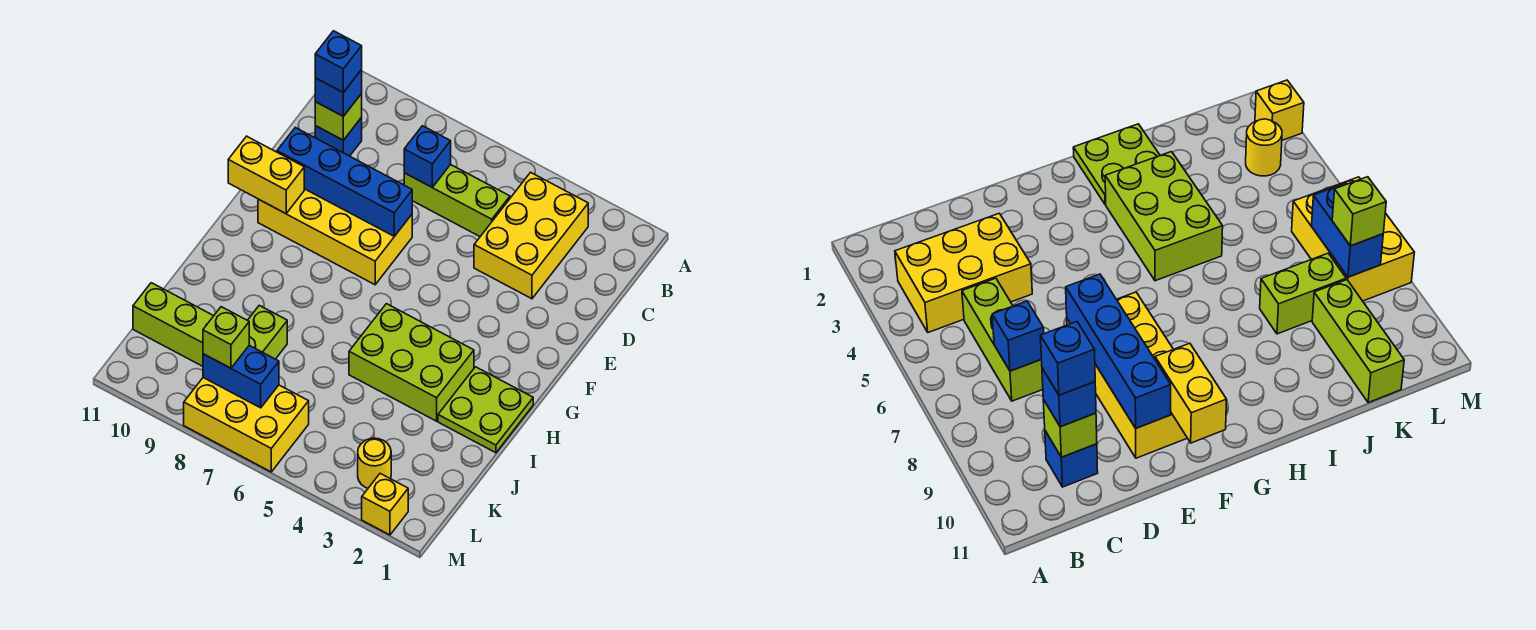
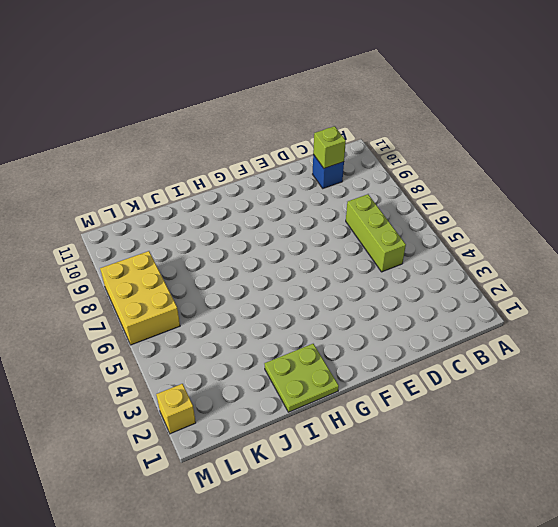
none -> yellow brick B3:D4 level 1
none -> yellow brick E7:F10 level 1
none -> lime brick H3:I5 level 1

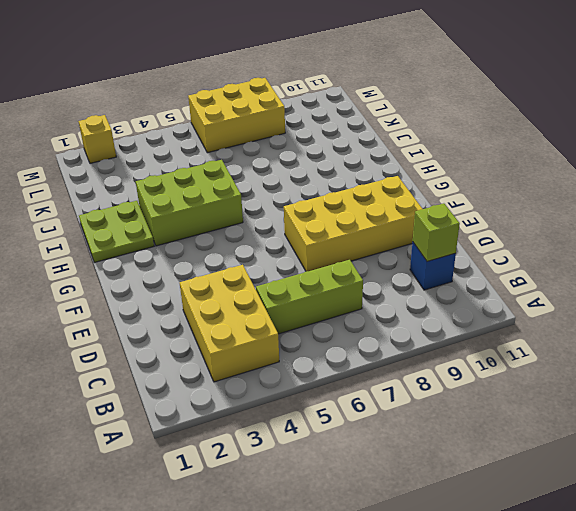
none -> lime brick J8:K8 level 1
none -> lime brick K9:K11 level 1
none -> yellow round brick L3 level 1

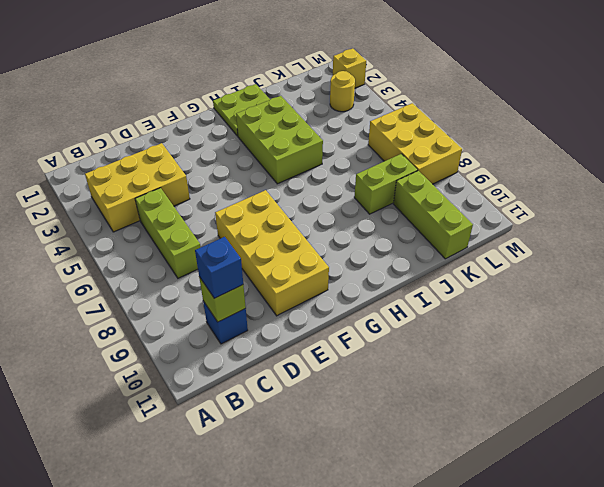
none -> blue brick C7 level 2
none -> blue brick E7:E10 level 2
none -> yellow brick F10:F11 level 2

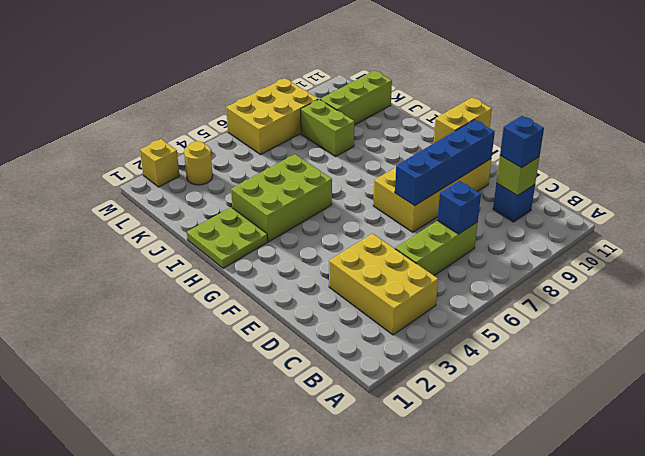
none -> blue brick L7:L8 level 2
none -> lime brick L8 level 3
none -> blue brick C10 level 4

